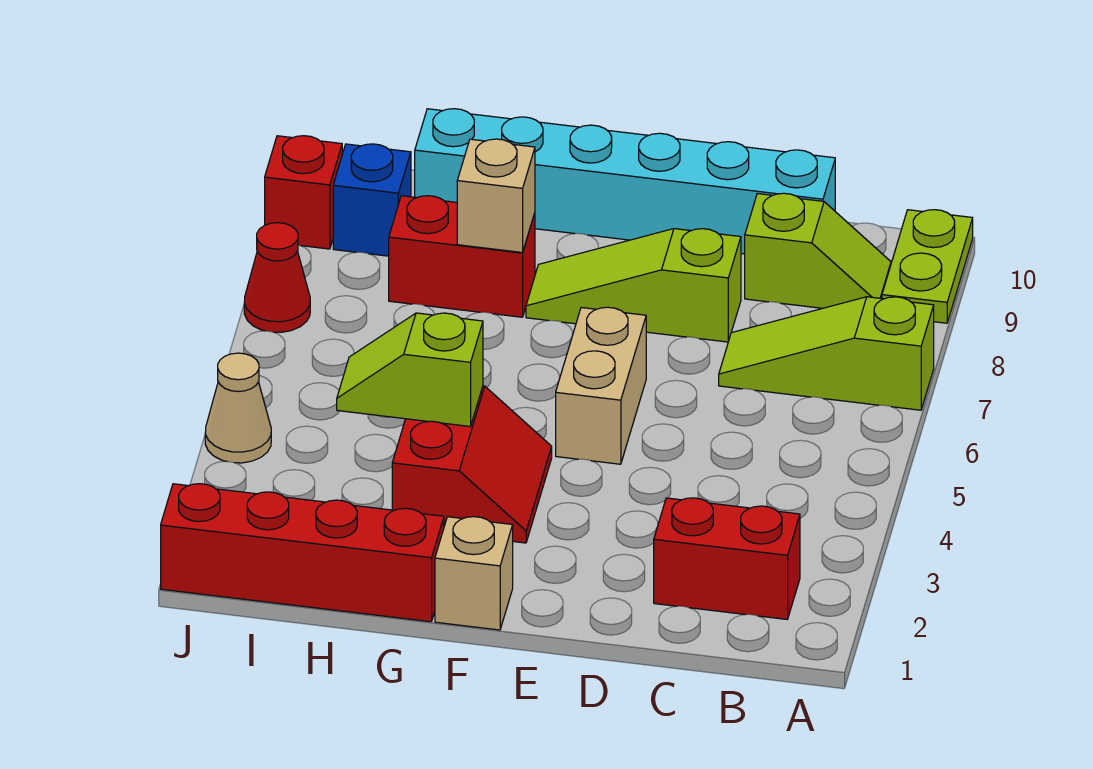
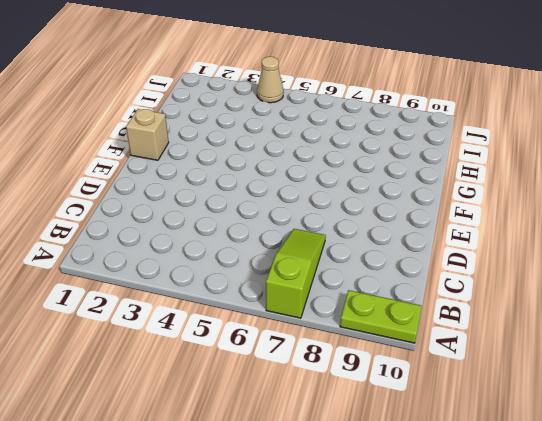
none -> red brick B2:C2 level 1
none -> lime slope B9:C9 level 1 top C
none -> cyan brick C10:H10 level 1

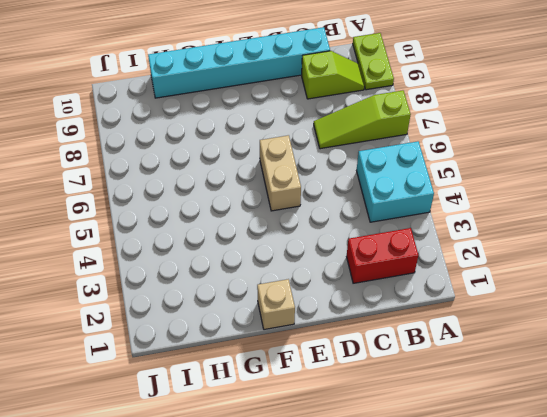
cyan brick A4:B5 level 1 -> none
none -> lime slope D8:F8 level 1 top D
none -> red slope F3:G4 level 1 top G
none -> red brick G1:J1 level 1

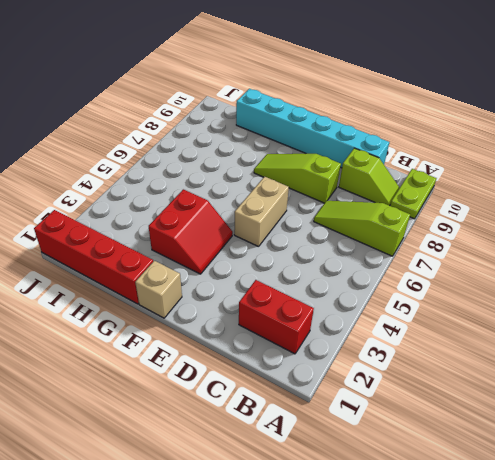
none -> red brick G8:H8 level 1
none -> blue brick I9 level 1
none -> tan cone J4 level 1

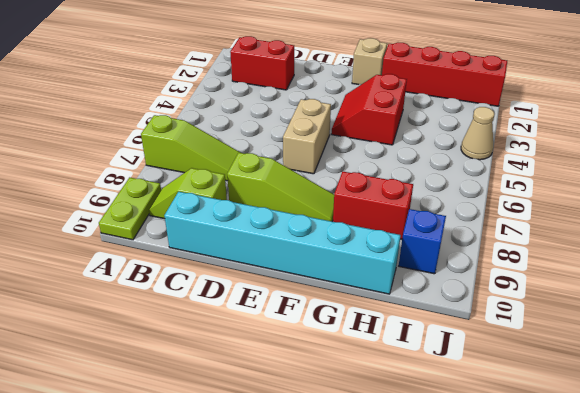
none -> red cone J7 level 1
none -> red brick J9 level 1
none -> lime slope G4:H4 level 2 top G

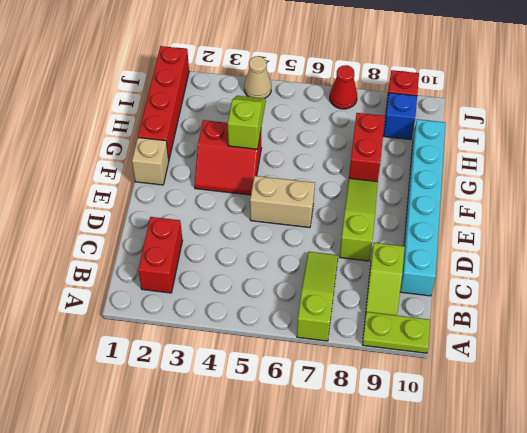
none -> tan brick G8 level 2

